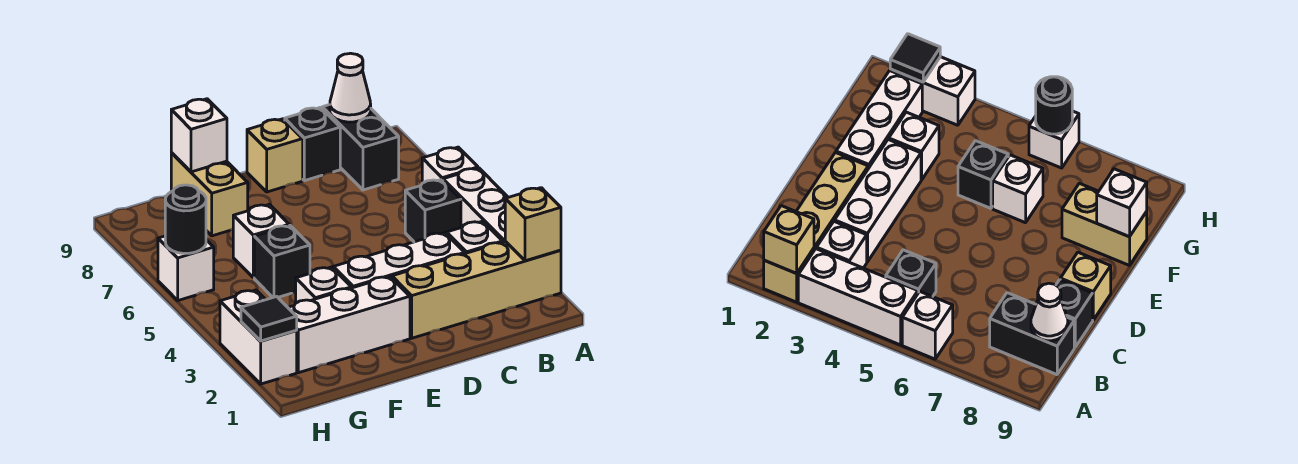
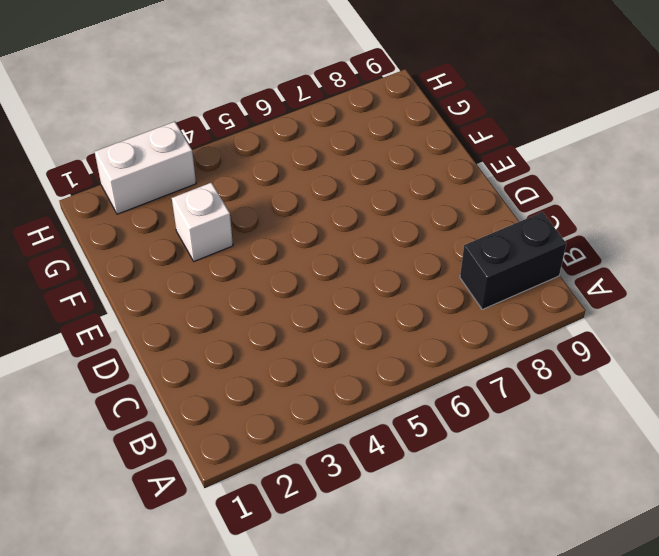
none -> tan brick A2:D2 level 1
none -> white brick A3:A5 level 1
none -> white brick A6 level 1

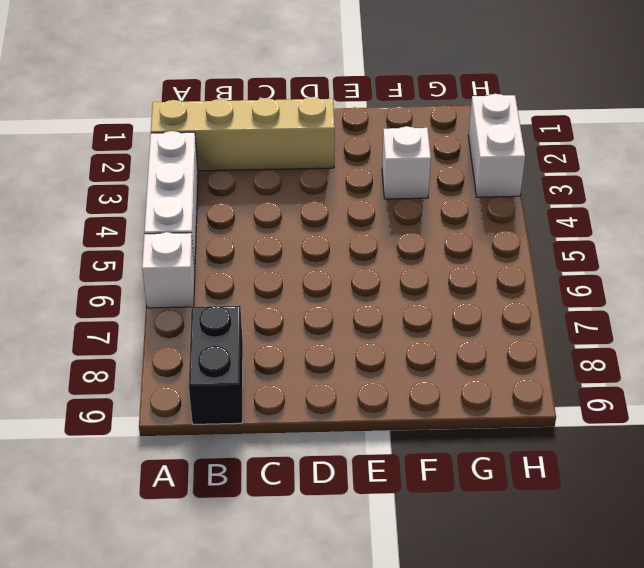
none -> white brick B3 level 1
none -> black brick B5 level 1
none -> white brick C3:E3 level 1

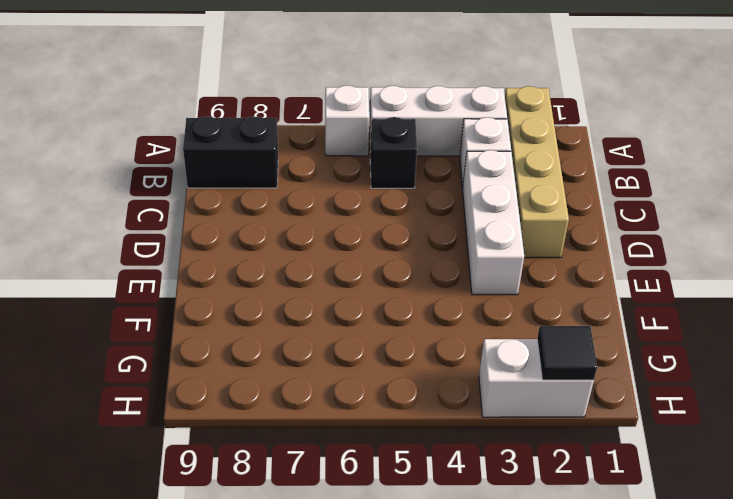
none -> black brick C9 level 1
none -> tan brick D9 level 1
none -> white brick E2:G2 level 1

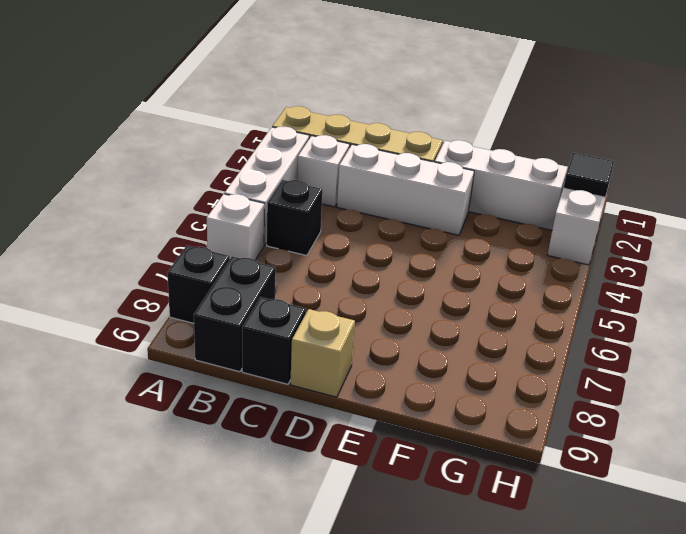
black brick A8 level 1 -> black brick F5 level 1
none -> white brick F3 level 1
none -> white brick F6 level 1
none -> tan brick F8:F9 level 1

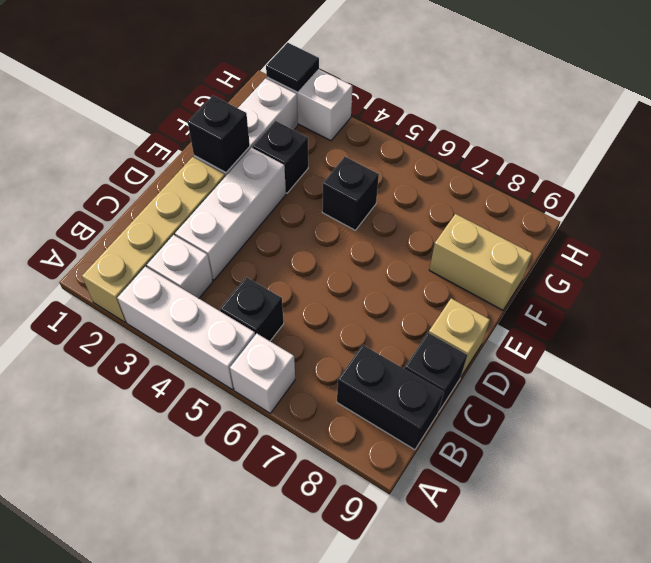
black brick E2 level 2 -> none
black brick F3 level 1 -> white brick F3 level 1
none -> white brick F6 level 1
none -> white brick H6 level 1
none -> tan brick A2 level 2

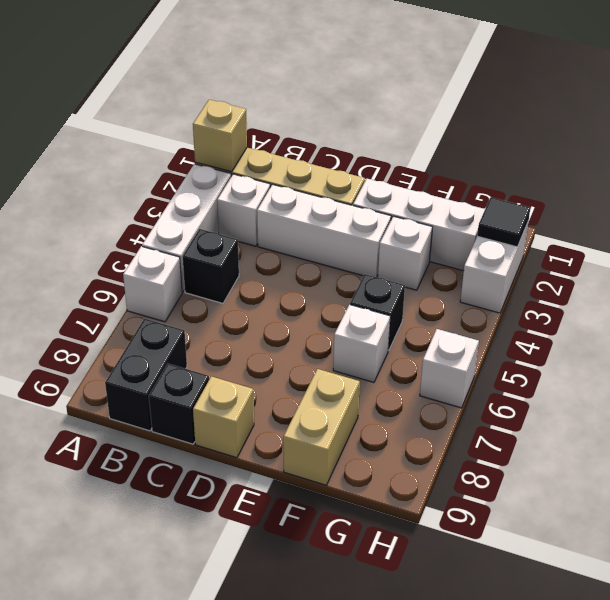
none -> white cone B9 level 2
none -> white brick F9 level 2
none -> black round brick H6 level 2

